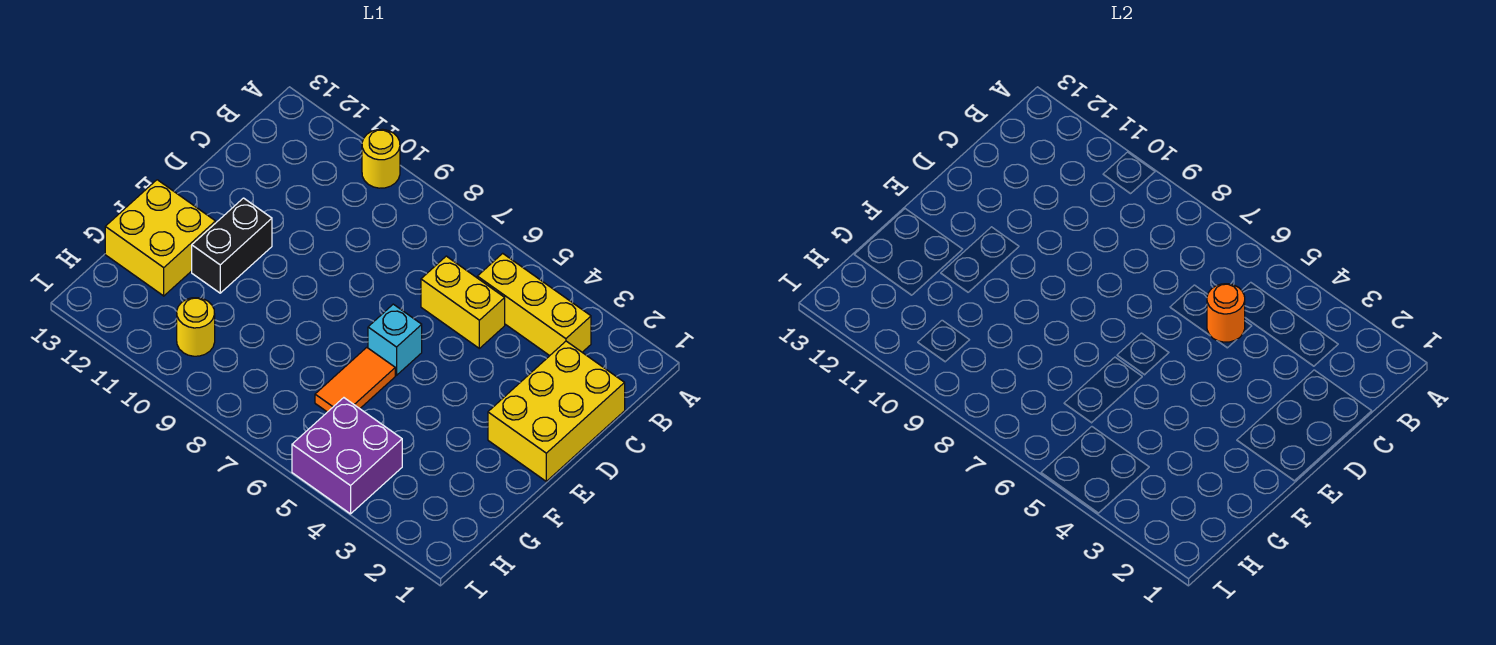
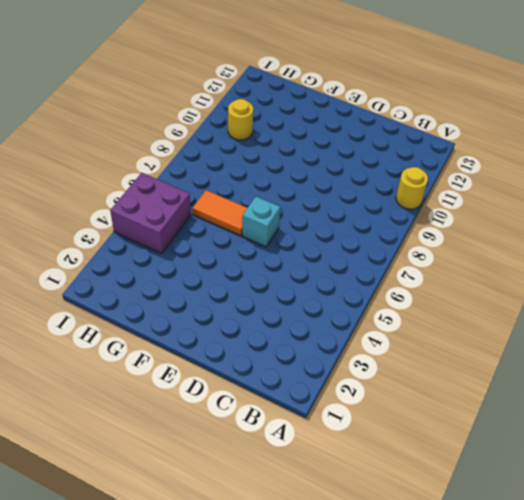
none -> yellow brick B3:B5 level 1
none -> yellow brick C1:E2 level 1

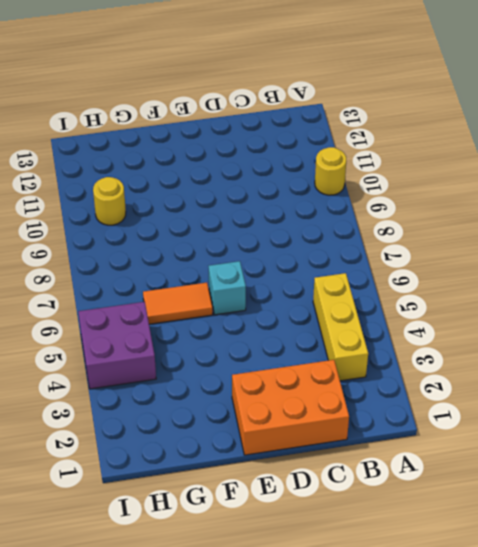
orange brick C1:E2 level 1 -> yellow brick C1:E2 level 1
none -> yellow brick C5:C6 level 1
none -> black brick E11:F11 level 1

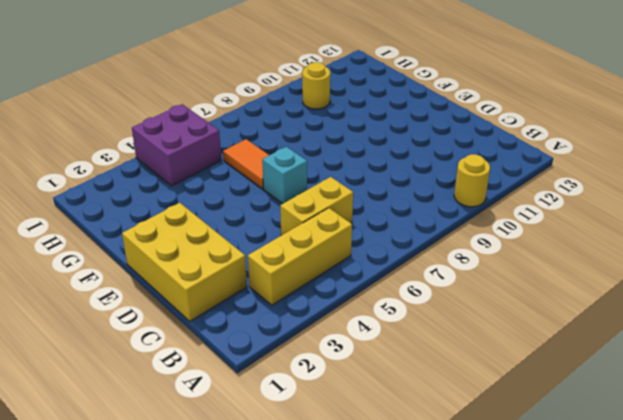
none -> black brick E11:F11 level 1
none -> yellow brick F12:G13 level 1

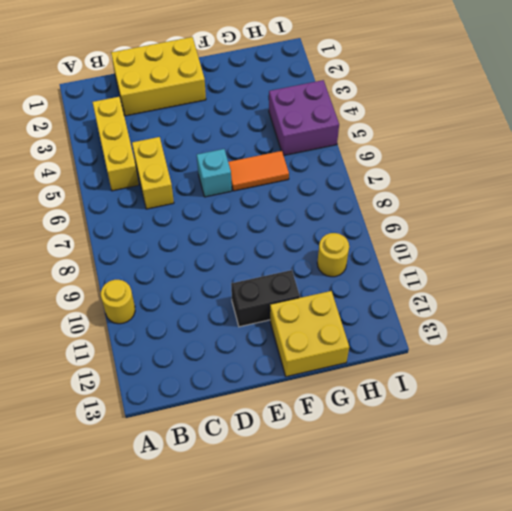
none -> orange round brick C5 level 2

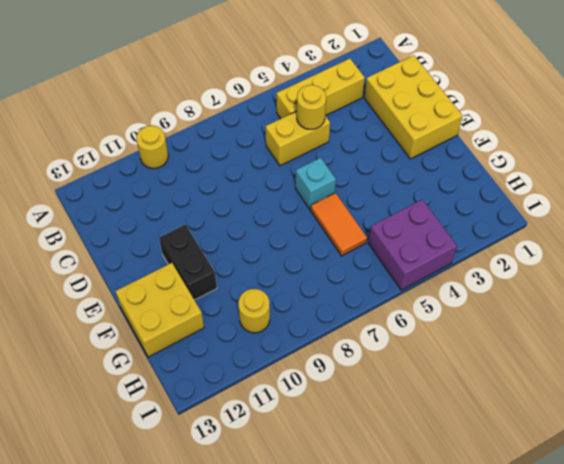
yellow round brick C5 level 2 -> orange round brick C5 level 2

